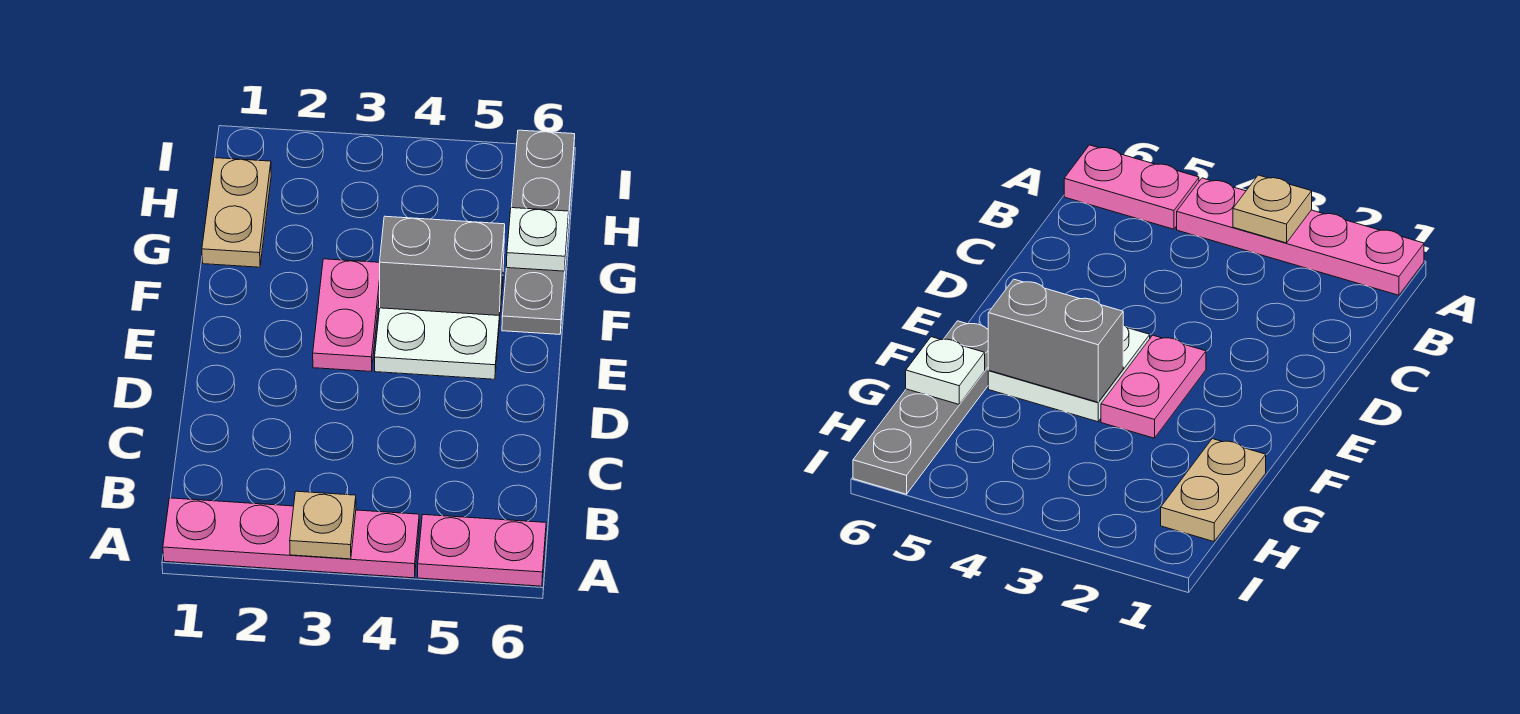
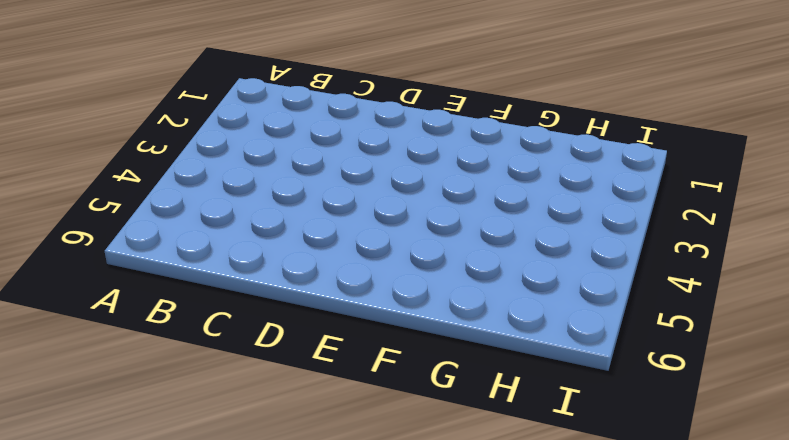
none -> pink plate A1:A4 level 1
none -> pink plate A5:A6 level 1

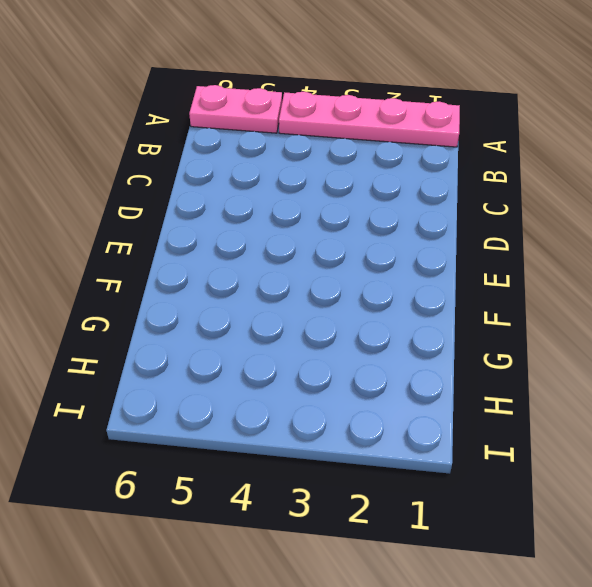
none -> pink plate E3:F3 level 1
none -> white plate E4:F5 level 1

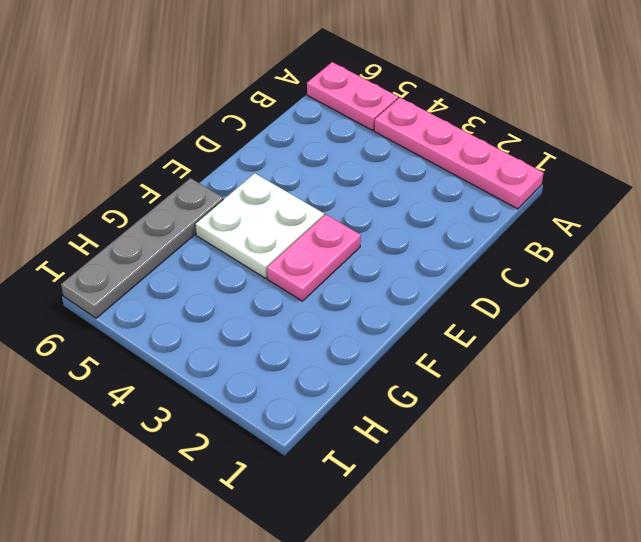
none -> tan plate G1:H1 level 1
none -> tan plate A3 level 2

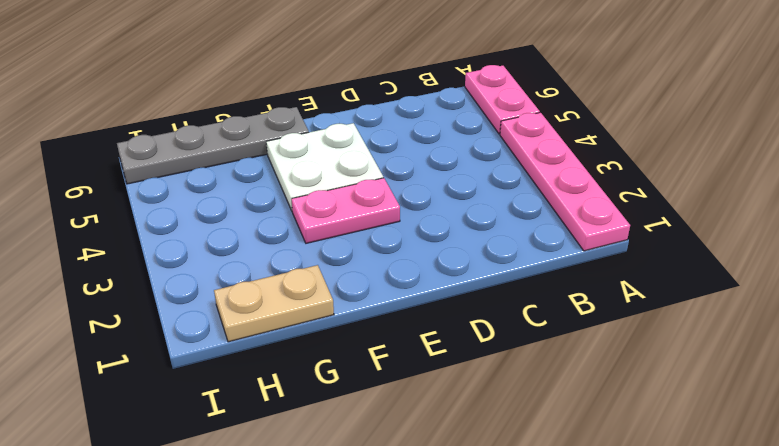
none -> tan plate A3 level 2
none -> grey brick F4:F5 level 2

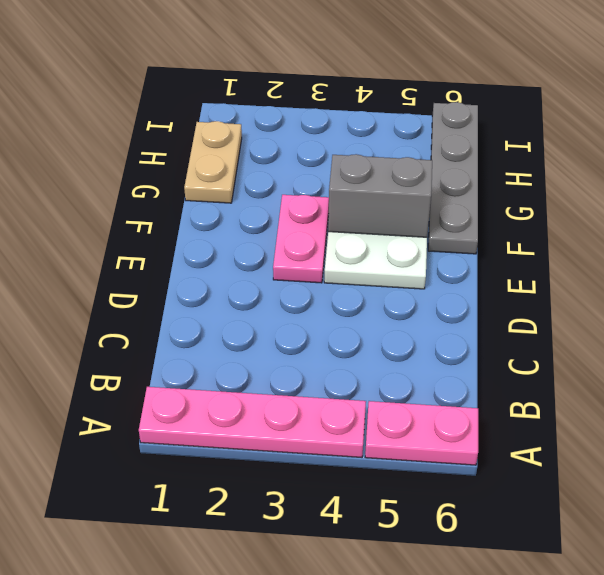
none -> tan plate A3 level 2
none -> white plate G6 level 2

